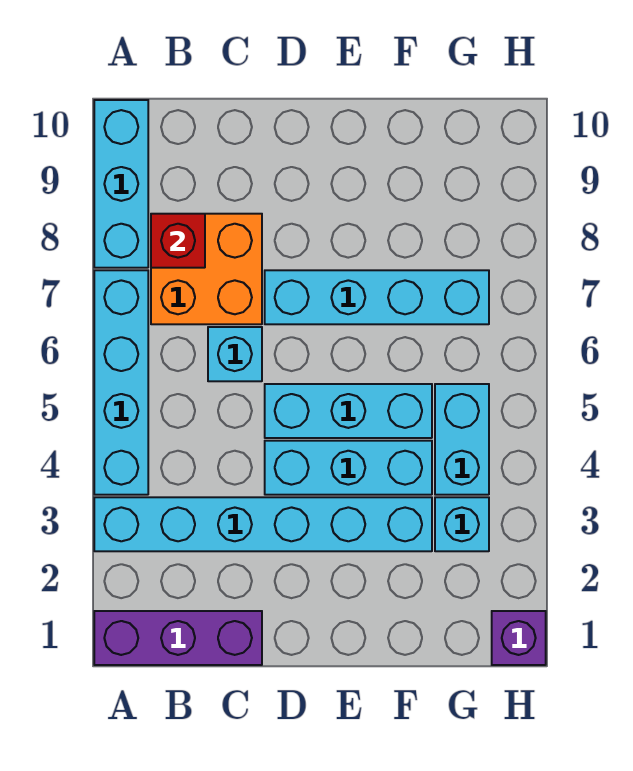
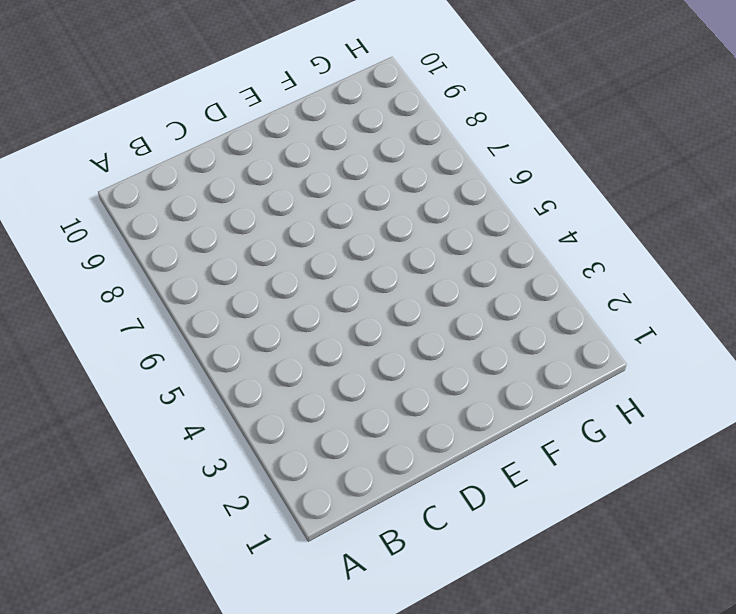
none -> purple brick A1:C1 level 1
none -> cyan brick A3:F3 level 1
none -> cyan brick A4:A7 level 1

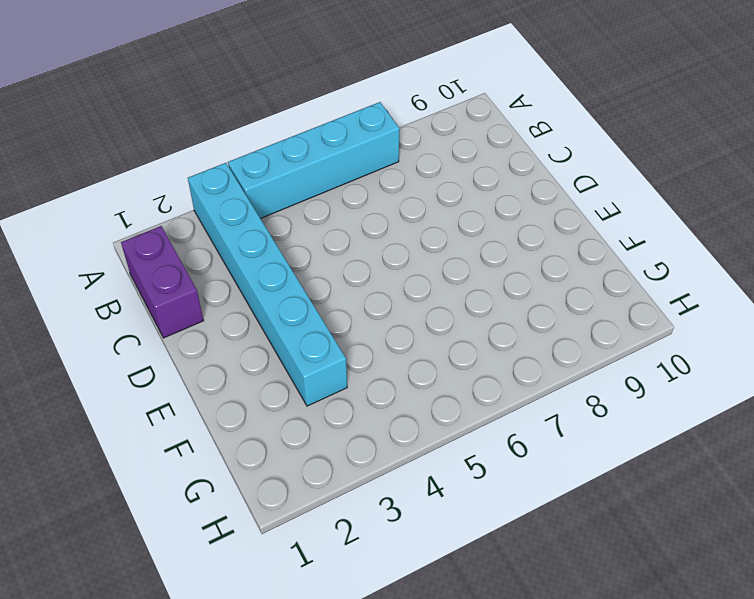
purple brick B1:C1 level 1 -> purple brick A1:C1 level 1
none -> cyan brick A8:A10 level 1
none -> orange brick B7:C8 level 1
none -> cyan brick C6 level 1

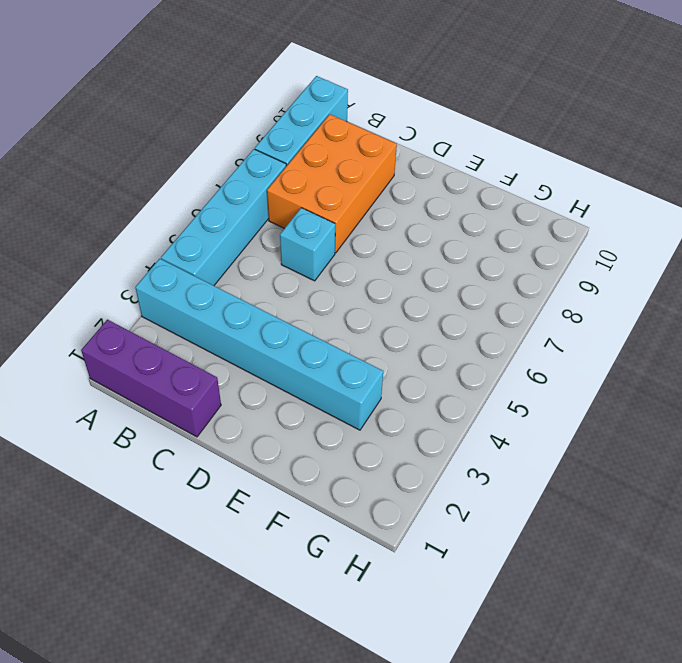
orange brick B7:C9 level 1 -> orange brick B7:C8 level 1
none -> cyan brick D4:F4 level 1
none -> cyan brick D5:F5 level 1
none -> cyan brick D7:G7 level 1

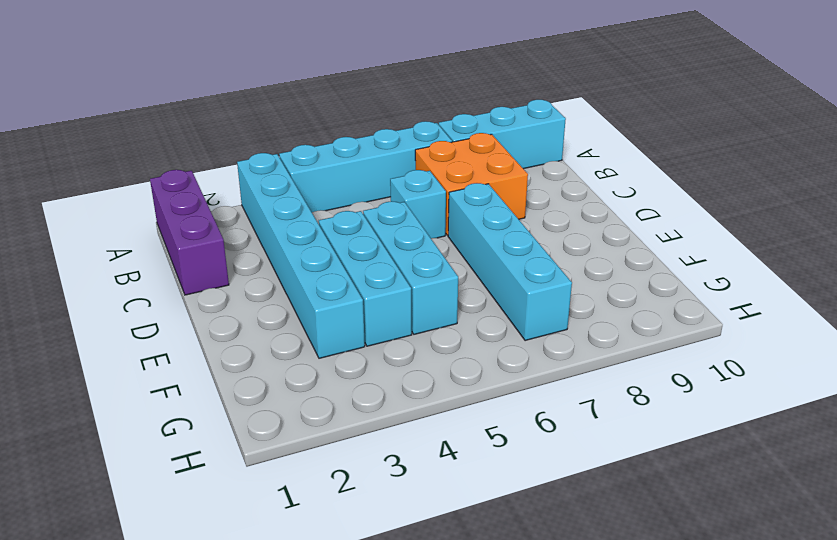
none -> cyan brick G3 level 1
none -> cyan brick G4:G5 level 1
none -> purple brick H1 level 1

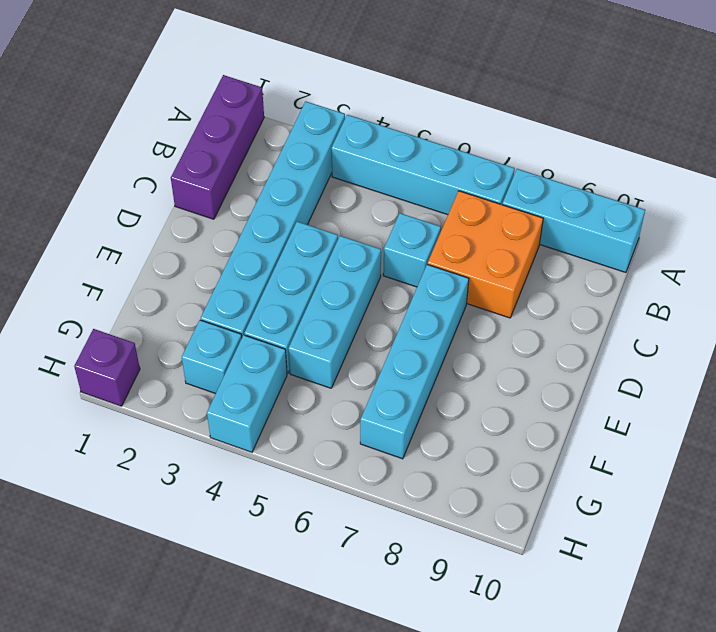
cyan brick G4:H4 level 1 -> cyan brick G4:G5 level 1
none -> red brick B8 level 2

